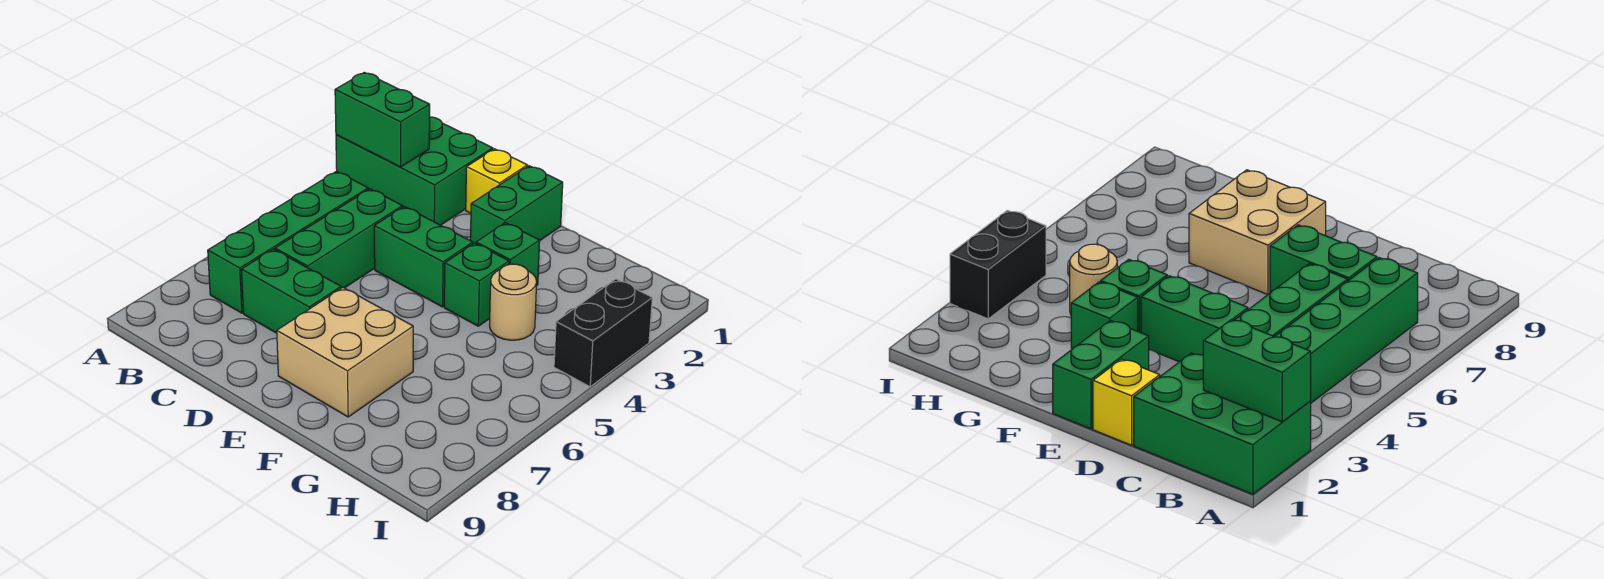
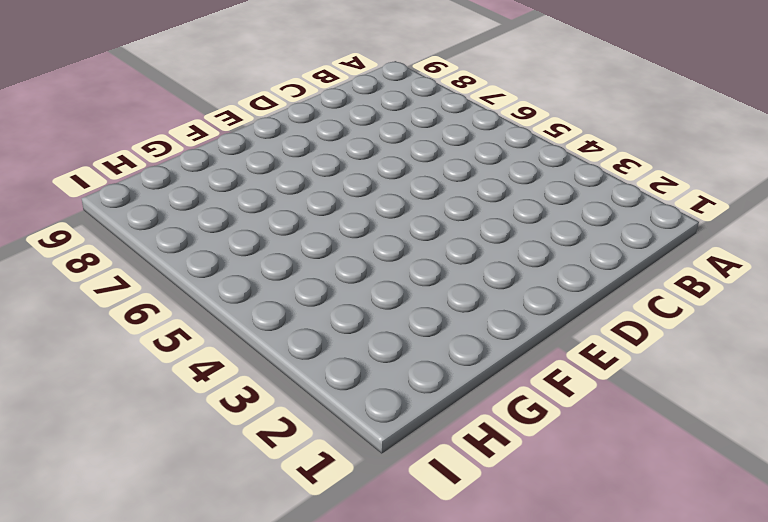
none -> green brick A1:C2 level 1
none -> green brick B4:B7 level 1
none -> green brick C4:C6 level 1

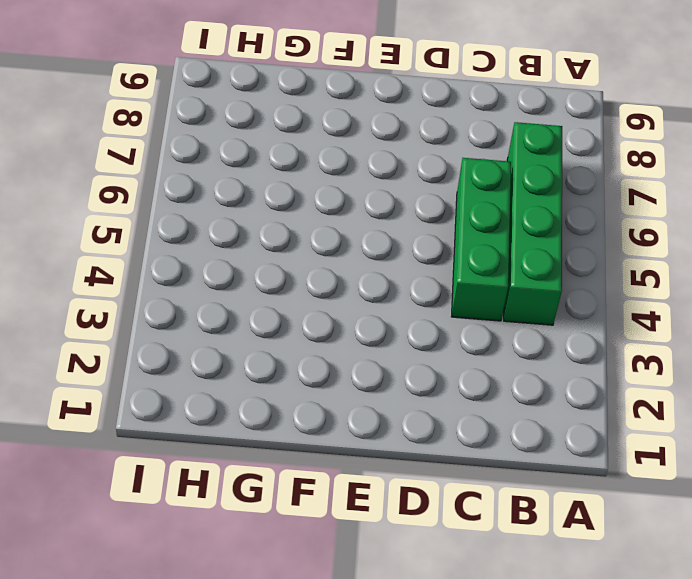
none -> green brick A1:C2 level 1
none -> green brick C7:D7 level 1
none -> yellow brick D1 level 1

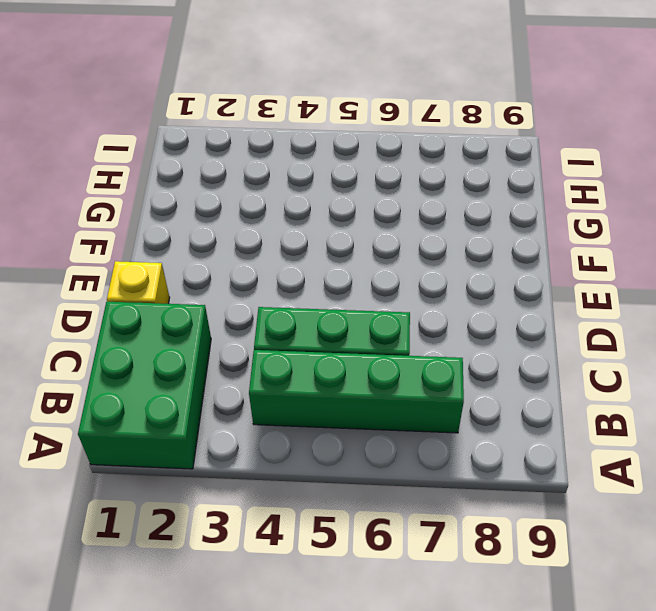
none -> green brick C7:D7 level 1
none -> green brick D4:E4 level 1
none -> green brick E1:E2 level 1

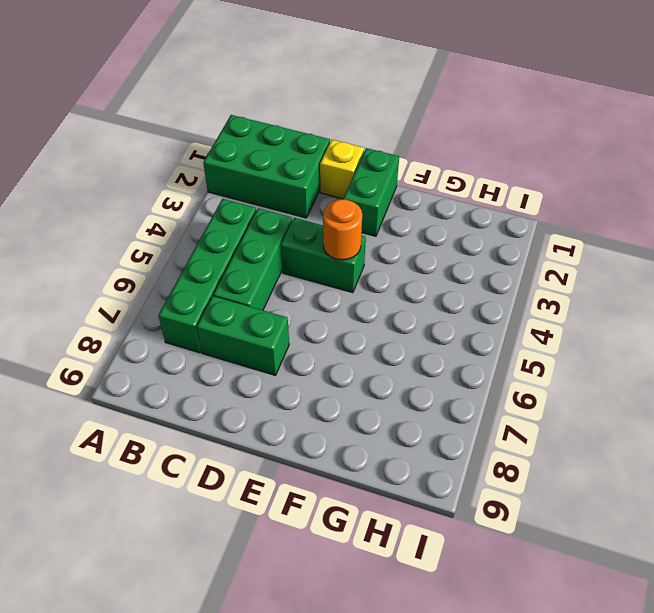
orange round brick E4 level 2 -> none
none -> tan brick E7:F8 level 1
none -> green brick F3 level 1
none -> green brick F4 level 1

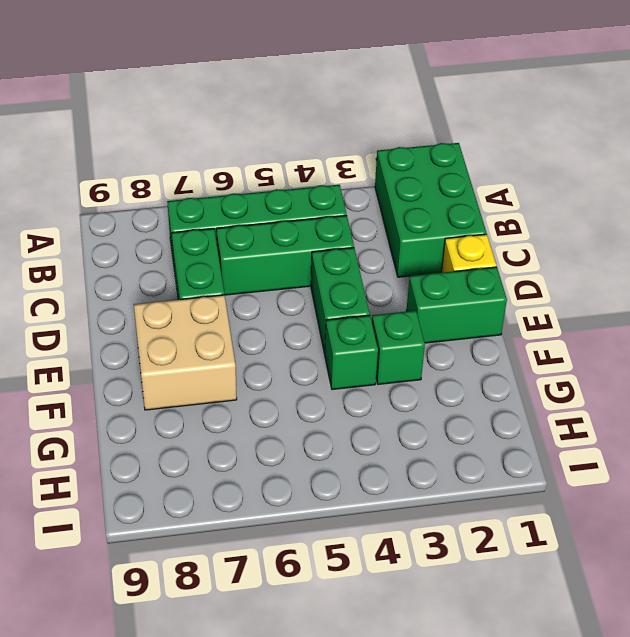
none -> tan round brick G4 level 1
none -> black brick I3:I4 level 1
none -> green brick A2:B2 level 2

